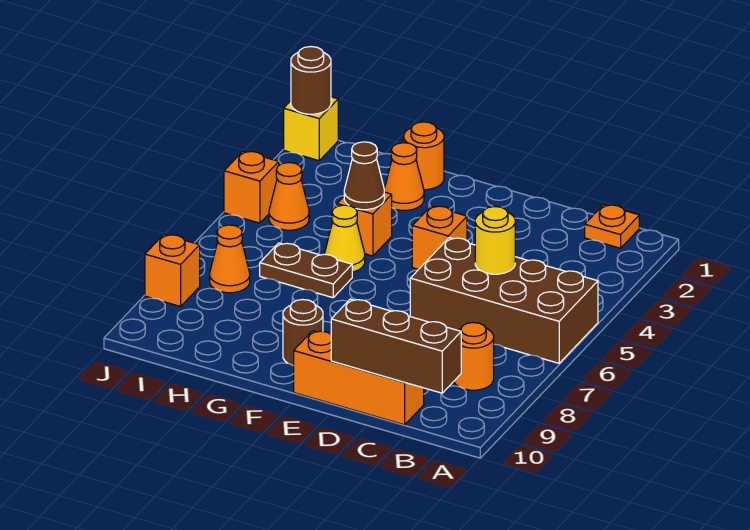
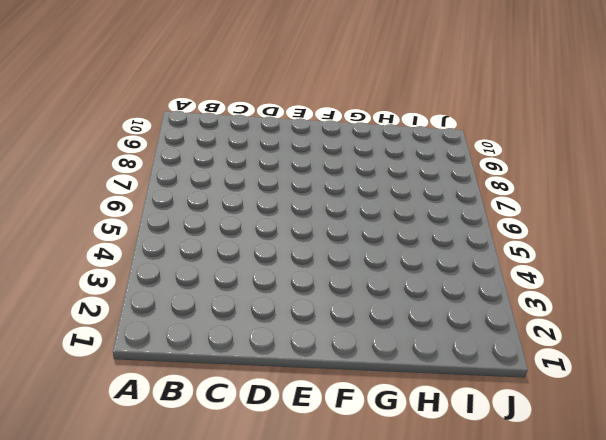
none -> brown brick A5:D6 level 1
none -> orange plate B1 level 1
none -> orange round brick B8 level 1

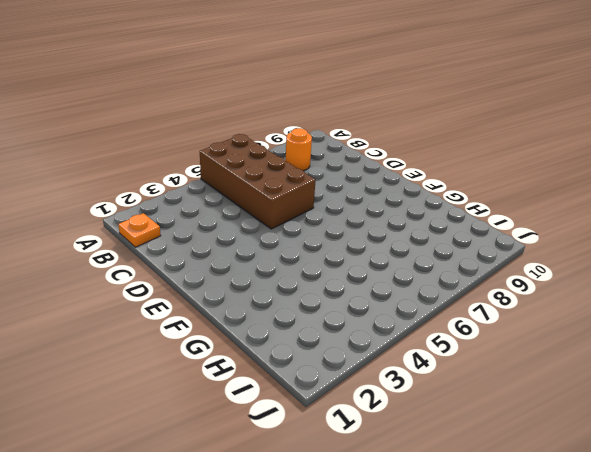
none -> orange brick C10:E10 level 1
none -> orange brick E4 level 1
none -> brown round brick F9 level 1

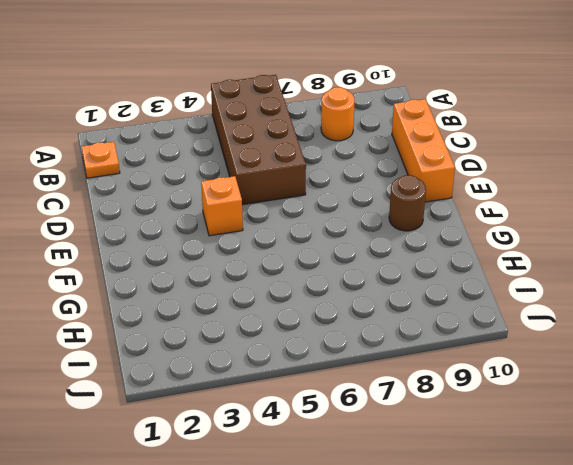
none -> orange round brick G1 level 1
none -> orange cone G2 level 1
none -> orange brick G4 level 1

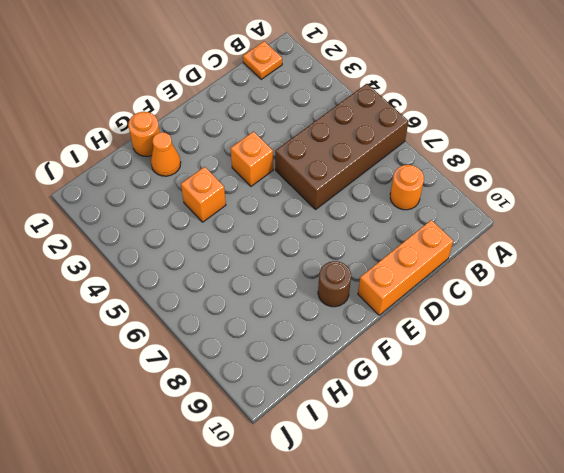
none -> yellow cone G5 level 1
none -> brown plate G6:H6 level 1
none -> orange cone I4 level 1

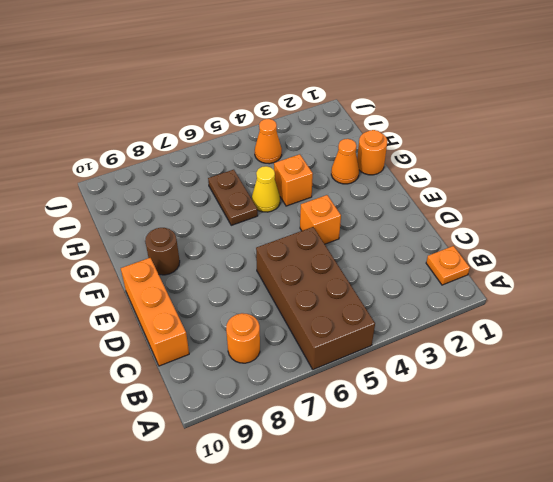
none -> orange cone I7 level 1
none -> yellow brick J1 level 1
none -> orange brick J4 level 1

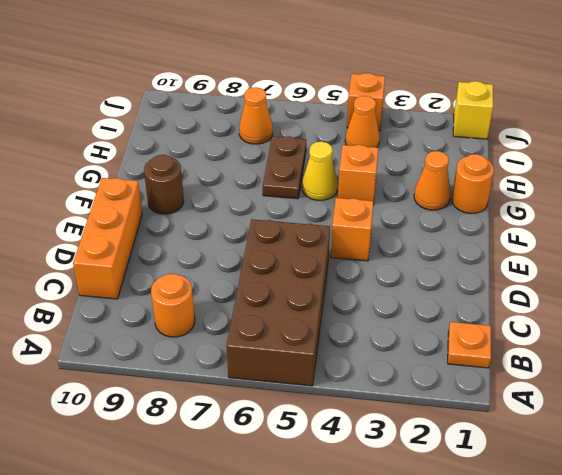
none -> orange brick J8 level 1
none -> brown brick B10:D10 level 2
none -> yellow round brick C5 level 2

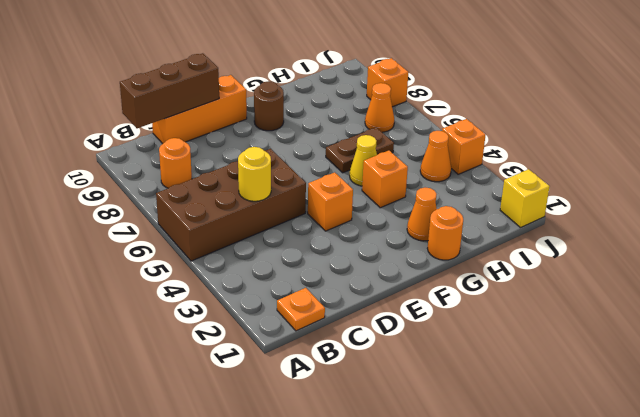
none -> brown cone G4 level 2
none -> brown round brick J1 level 2

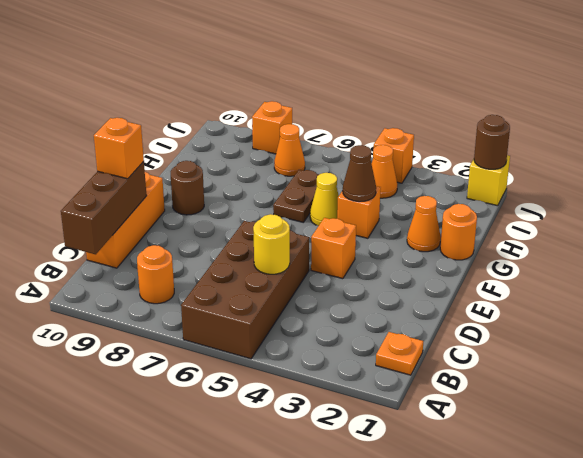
orange brick D10 level 3 -> none

